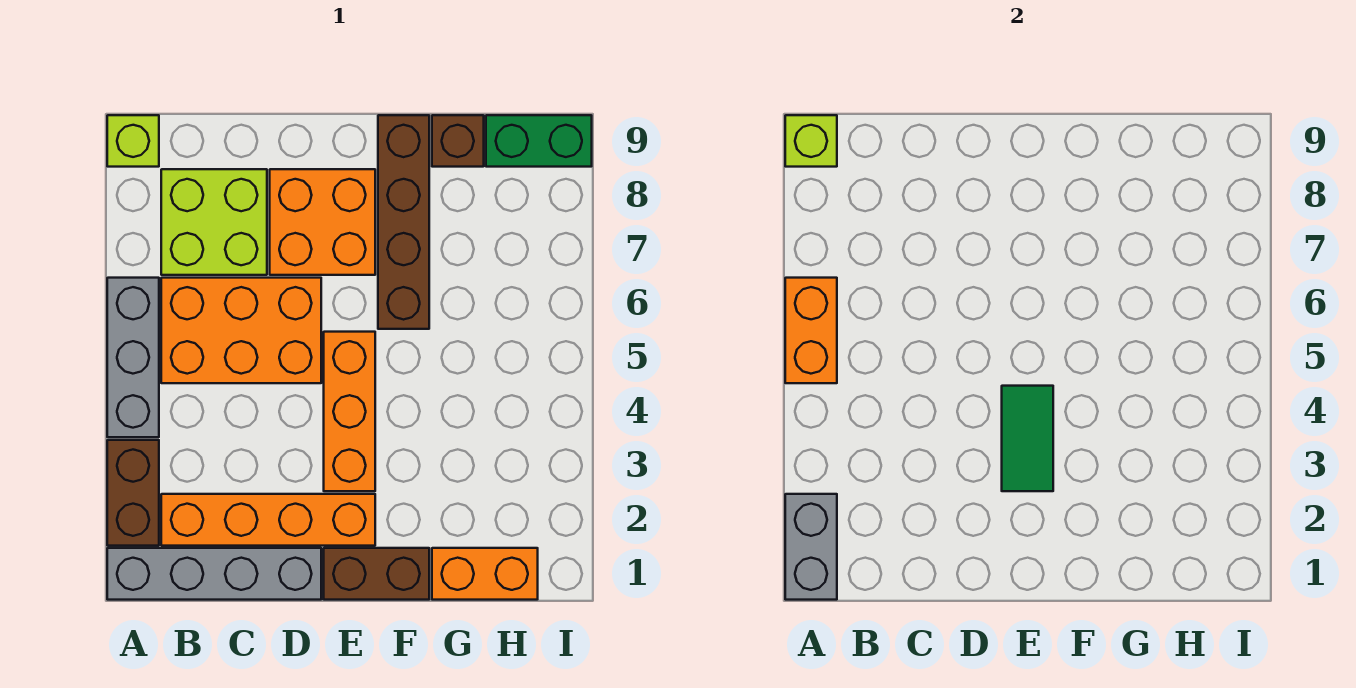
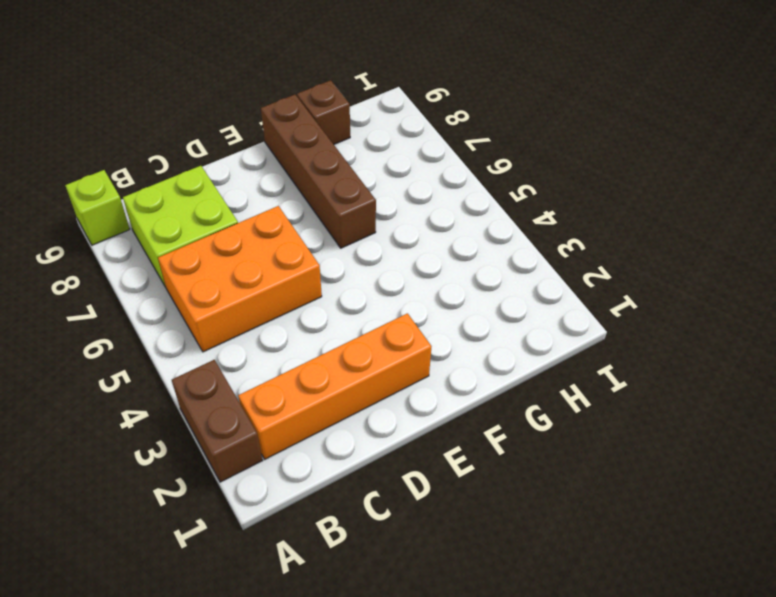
none -> grey brick A1:D1 level 1
none -> grey brick A4:A6 level 1
none -> orange brick D7:E8 level 1

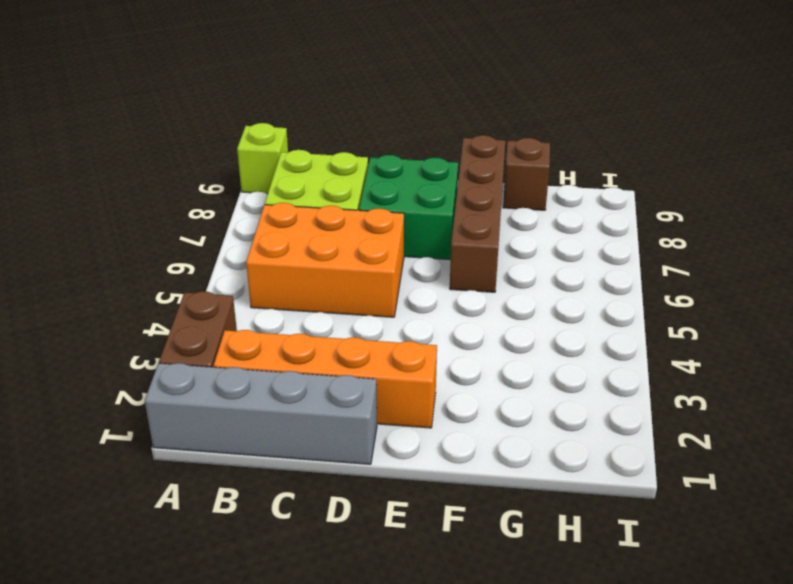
green brick D7:E8 level 1 -> orange brick D7:E8 level 1
none -> grey brick A4:A6 level 1
none -> brown brick E1:F1 level 1
none -> orange brick E3:E5 level 1

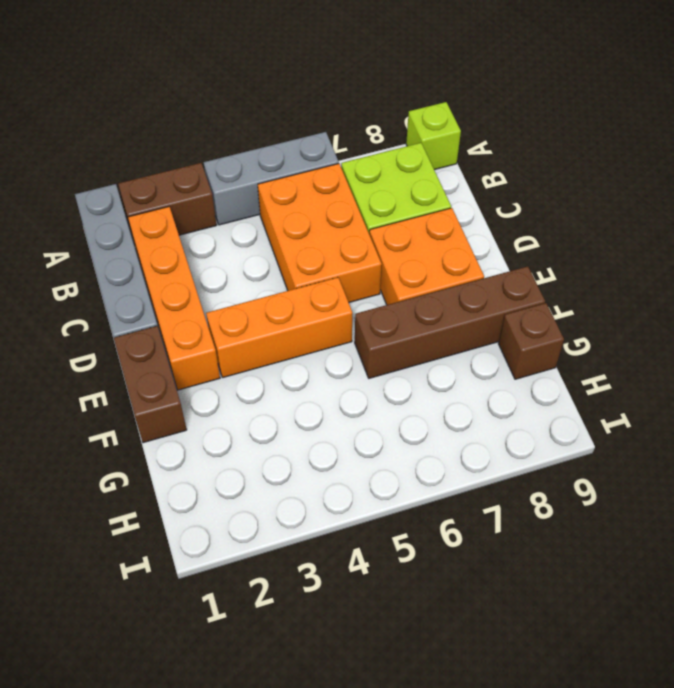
none -> orange brick G1:H1 level 1
none -> green brick H9:I9 level 1
none -> grey brick A1:A2 level 2

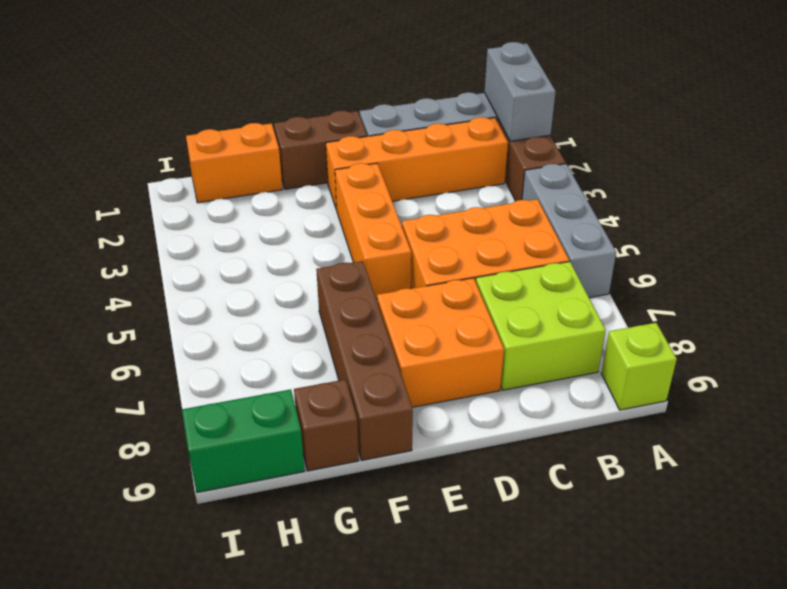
none -> orange brick A5:A6 level 2
none -> lime brick A9 level 2
none -> green tile E3:E4 level 2

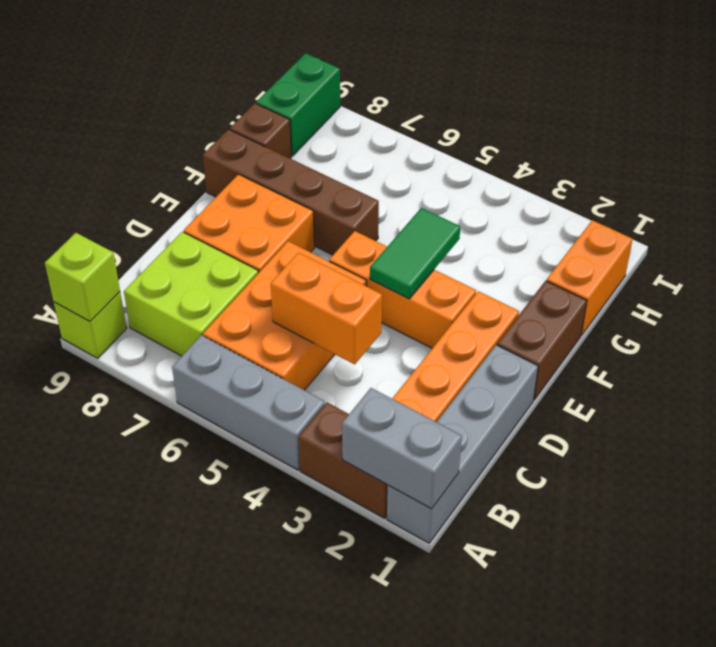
orange brick C4:C5 level 2 -> orange brick A5:A6 level 2
green tile E4:F4 level 2 -> green tile E3:E4 level 2

